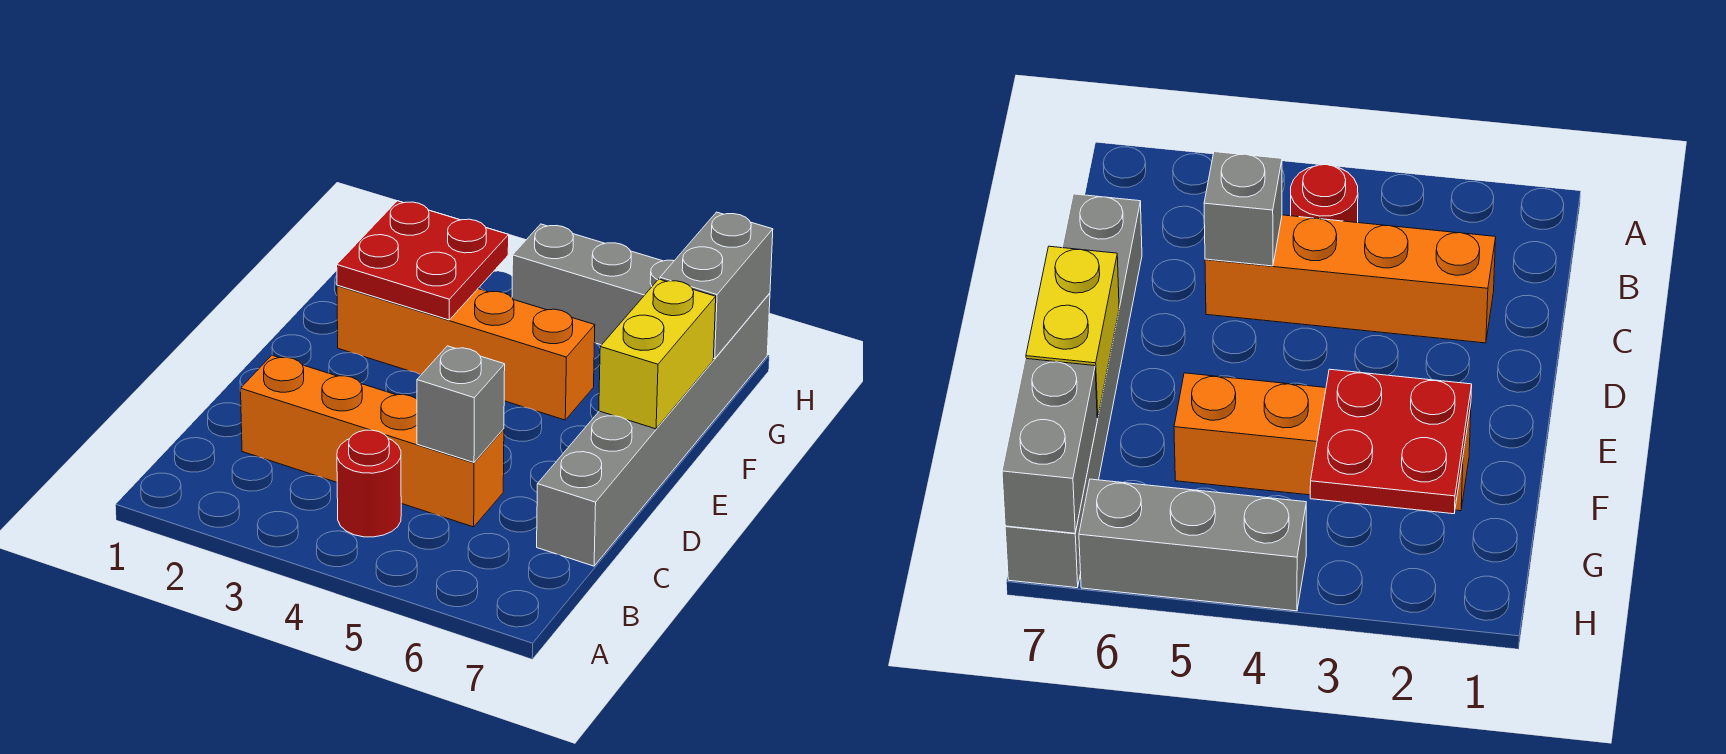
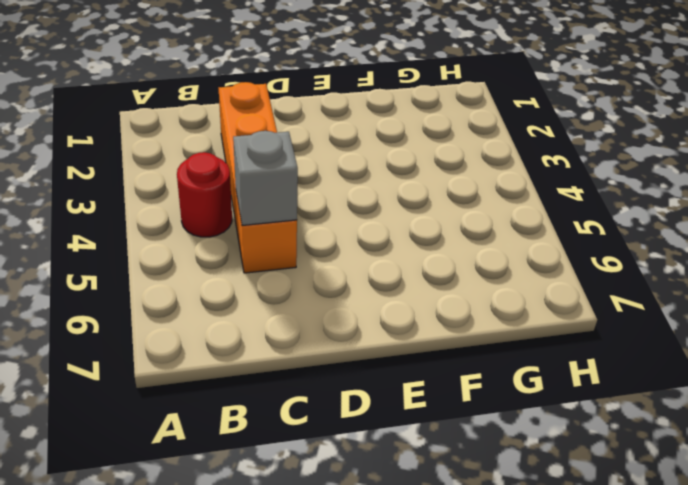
none -> grey brick C7:H7 level 1
none -> orange brick F2:F5 level 1

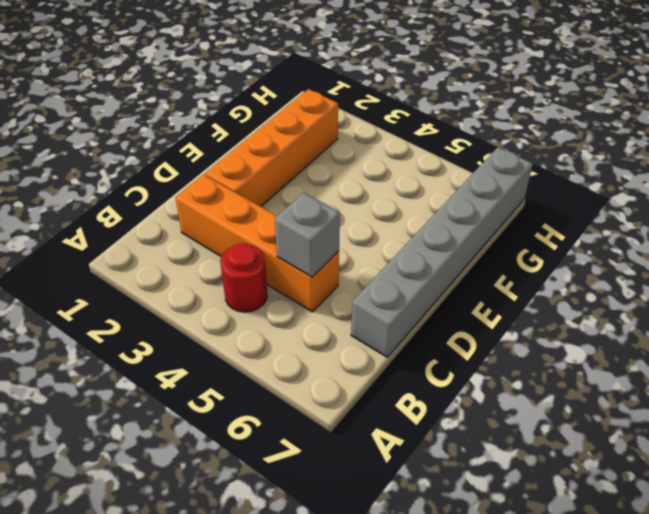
orange brick D2:G2 level 1 -> orange brick F2:F5 level 1
none -> grey brick H4:H6 level 1
none -> yellow brick E7:F7 level 2

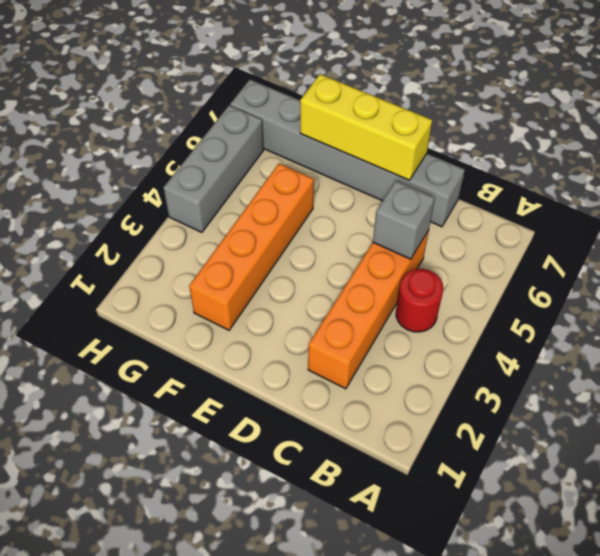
yellow brick D7:F7 level 2 -> yellow brick E7:F7 level 2
none -> red plate F2:G3 level 2
none -> grey brick G7:H7 level 2

